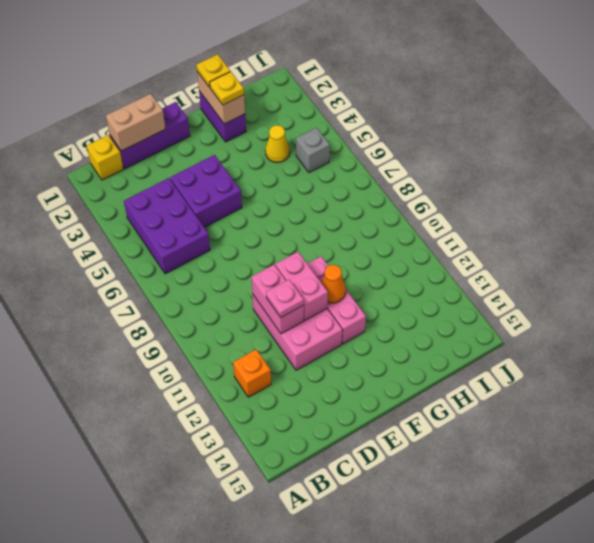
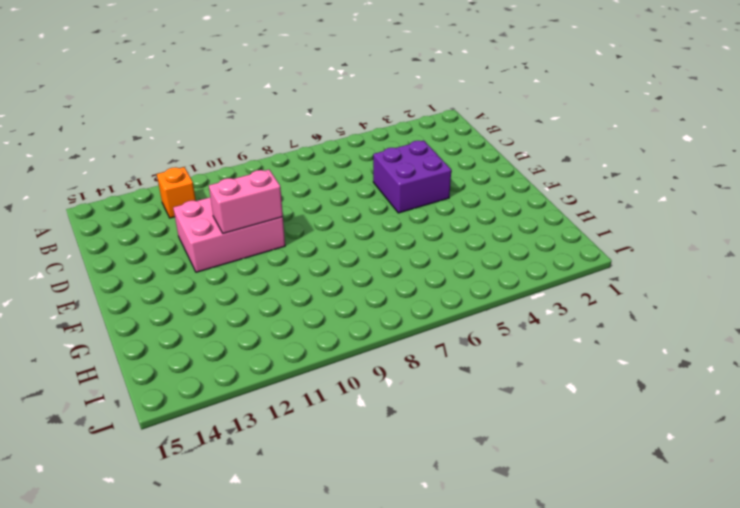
none -> yellow brick B1 level 1
none -> purple brick B4:C6 level 1
none -> purple brick C1:E1 level 1

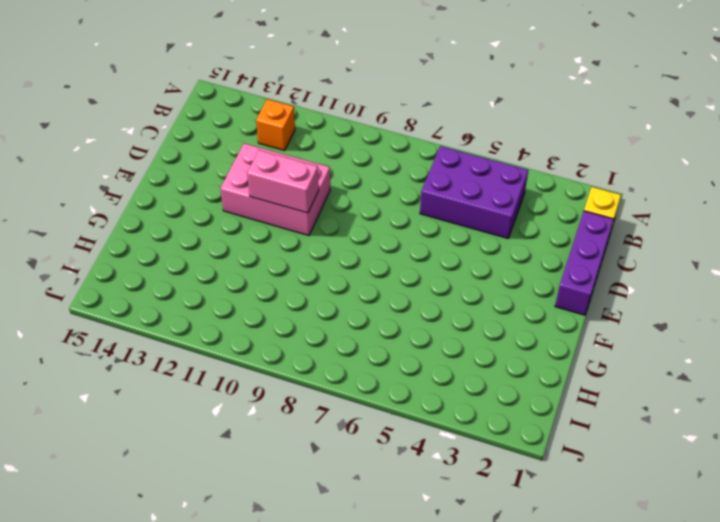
none -> purple brick D4:E5 level 1
none -> pink brick F10:F12 level 1
none -> purple brick G1:G2 level 1

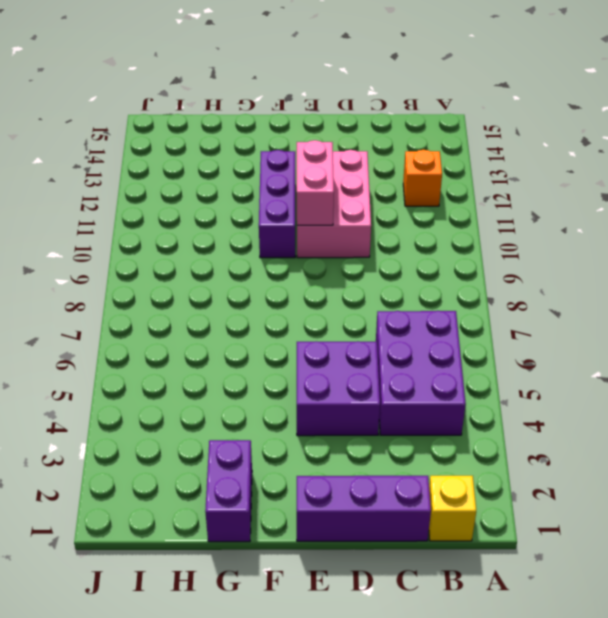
purple brick F10:F12 level 1 -> pink brick F10:F12 level 1
none -> yellow cone H4 level 1
none -> grey brick I5 level 1
none -> tan brick C1:D1 level 2

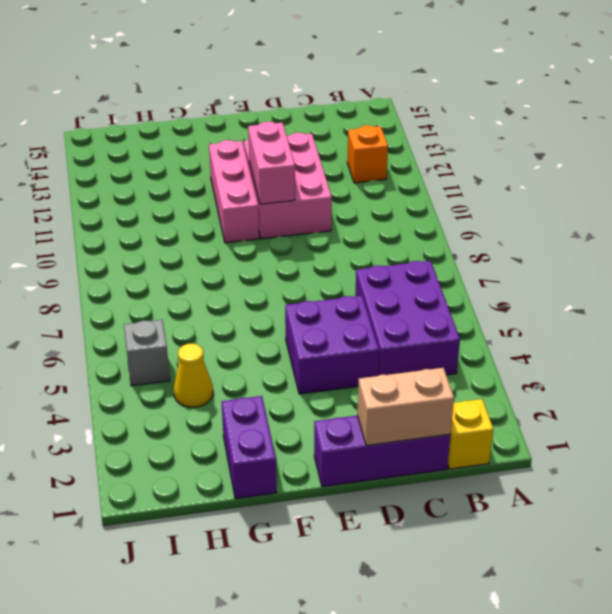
none -> pink brick D10:D11 level 2
none -> orange cone F11 level 2
none -> tan brick G1:G2 level 2

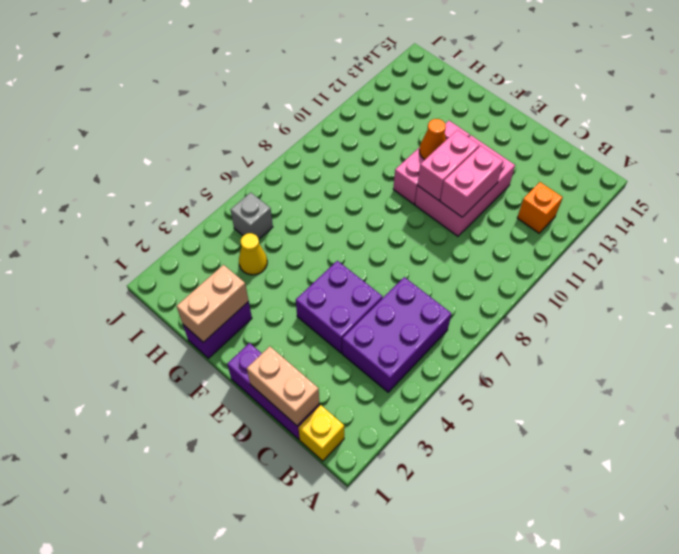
none -> pink plate D11 level 3
none -> yellow plate G1 level 3
none -> yellow plate G2 level 3

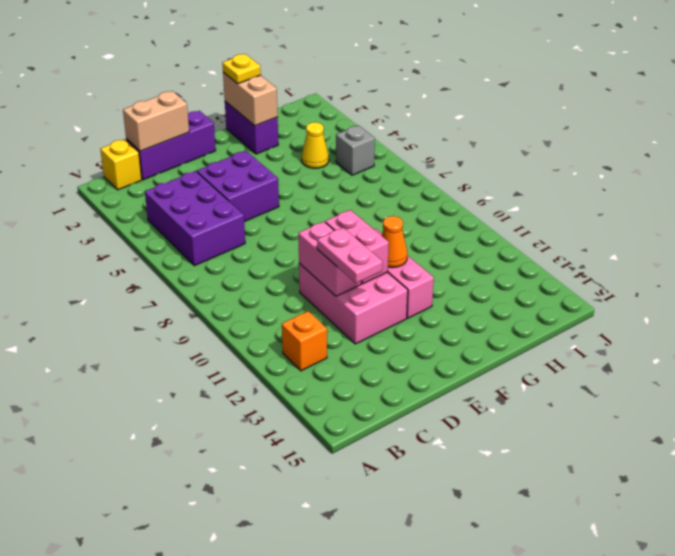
pink plate D11:D12 level 3 -> pink plate D11 level 3
none -> yellow plate G2 level 3

